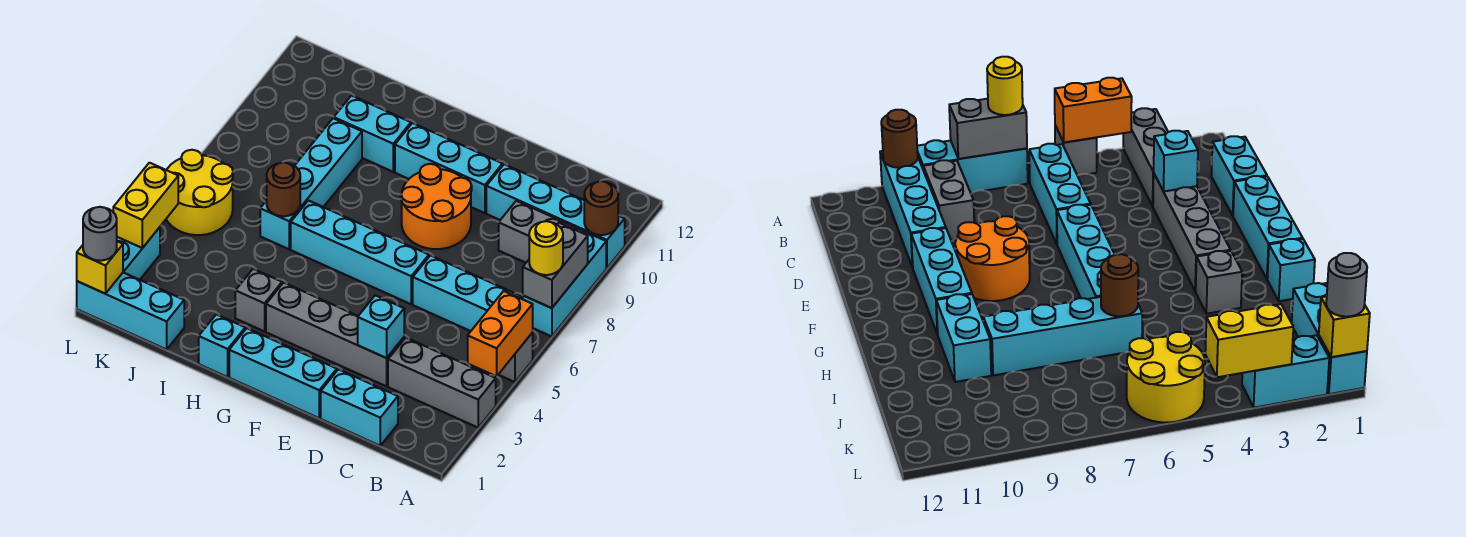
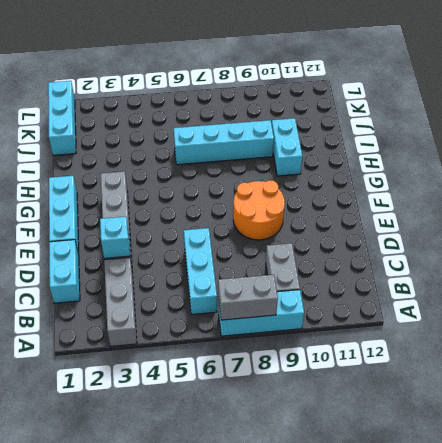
none -> grey brick A5 level 1
none -> cyan brick A10:D10 level 1
none -> cyan brick E6:H6 level 1

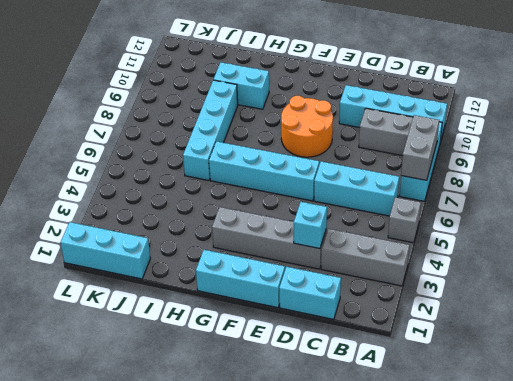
none -> cyan brick E10:G10 level 1
none -> cyan brick H1 level 1
none -> grey brick H3 level 1

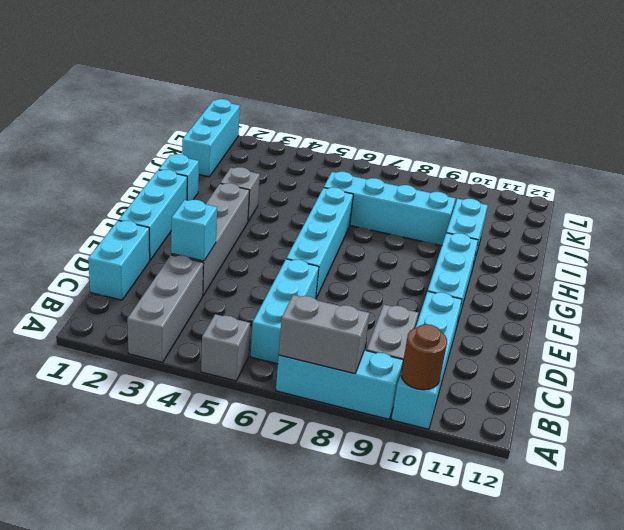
none -> orange round brick E8:F9 level 1
none -> yellow round brick K5:L6 level 1
none -> cyan brick L2:L3 level 1

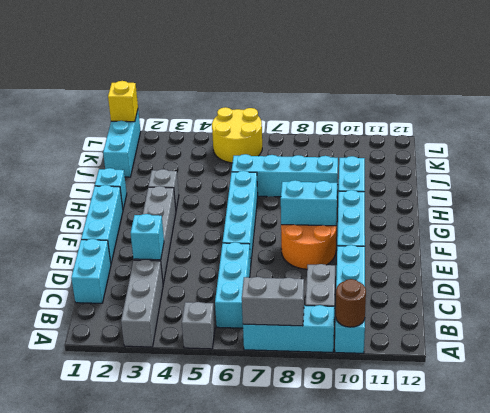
cyan brick F8:F9 level 2 -> cyan brick L2:L3 level 1
none -> orange brick A4:A5 level 2
none -> brown round brick I6 level 2
none -> yellow brick L3:L4 level 2

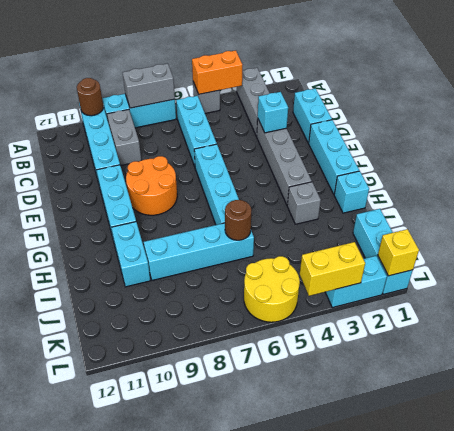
none -> yellow round brick A7 level 3
none -> grey round brick L1 level 3

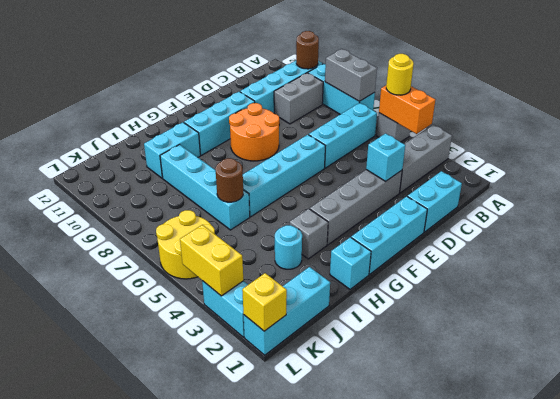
yellow round brick A5 level 3 -> yellow round brick A7 level 3
cyan round brick I3 level 1 -> none
none -> grey round brick L1 level 3

